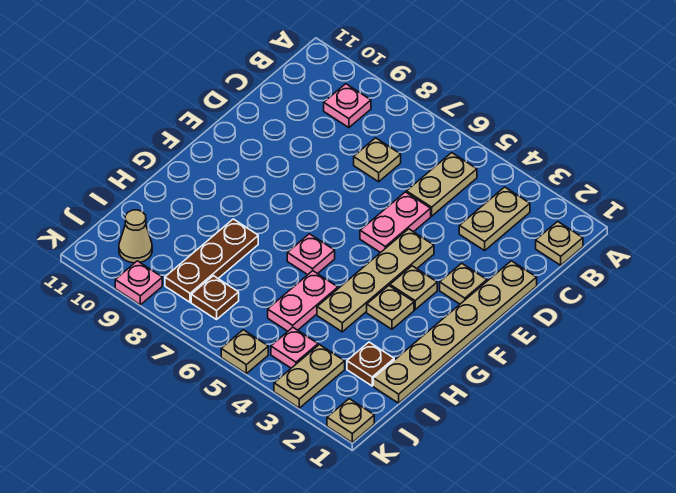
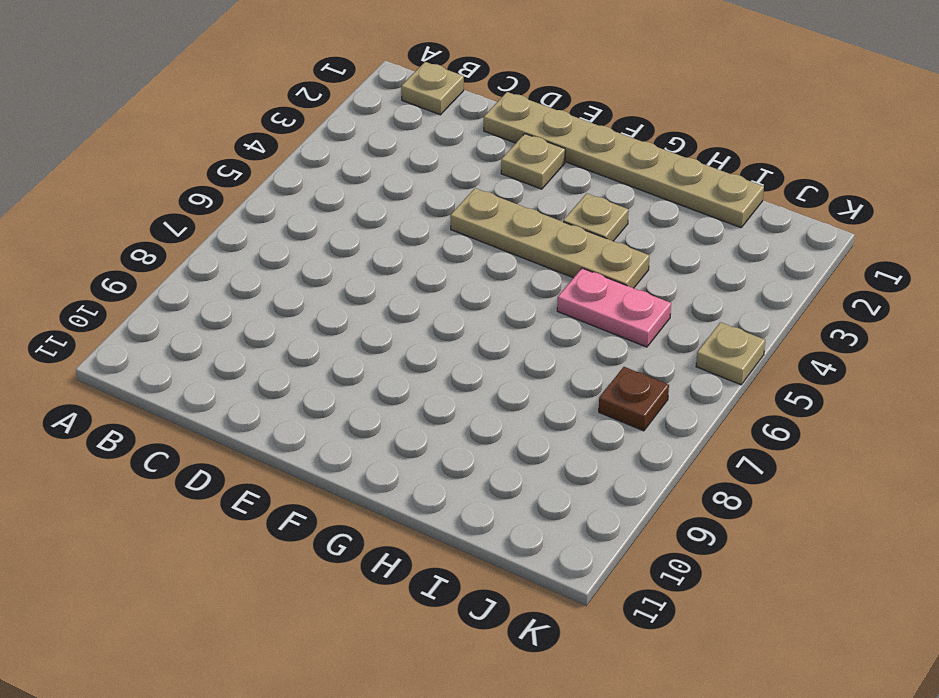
none -> tan plate B3:C3 level 1
none -> tan plate B5:C5 level 1
none -> pink plate B9 level 1

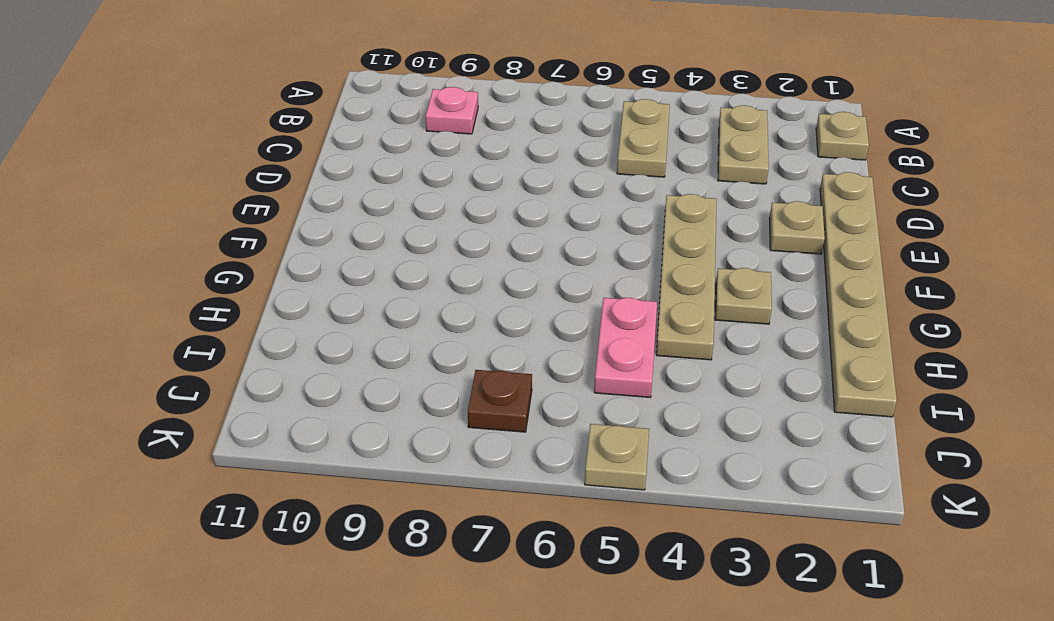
none -> tan plate C7 level 1
none -> pink plate D5:E5 level 1
none -> tan plate F3 level 1

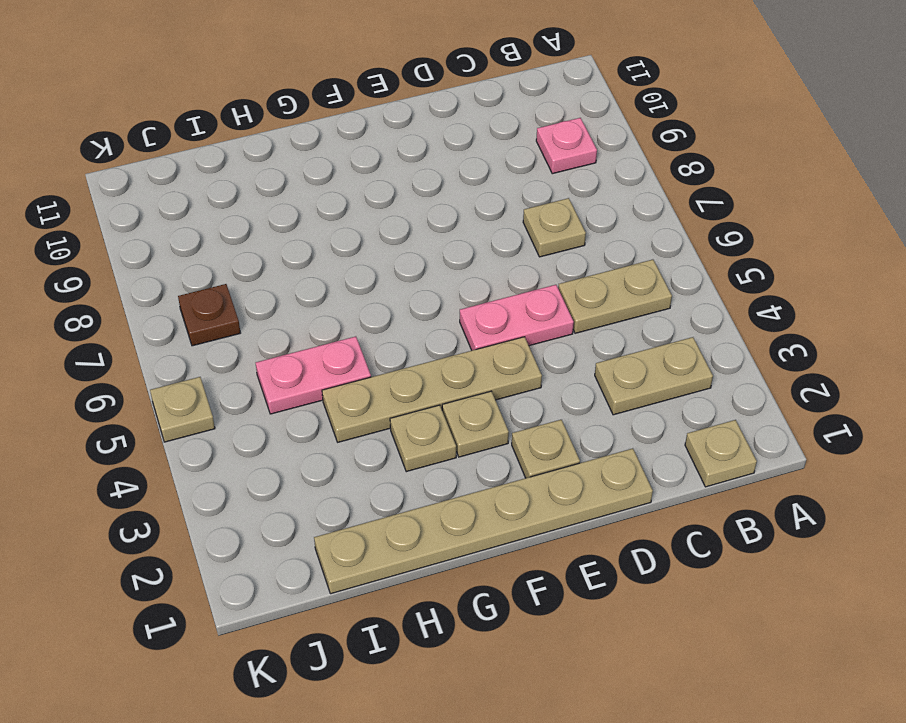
none -> pink plate G6 level 1
none -> brown plate H8:J8 level 1
none -> brown plate I2 level 1

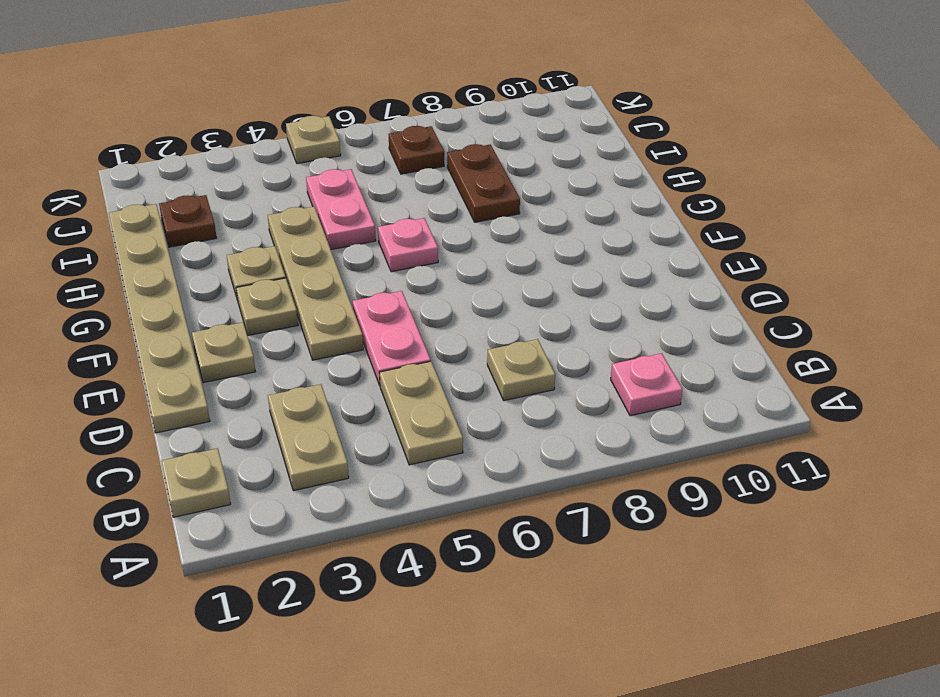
brown plate H8:I8 level 1 -> brown plate H8:J8 level 1
none -> tan plate J3:K3 level 1
none -> pink plate J4 level 1
none -> tan cone J10 level 1

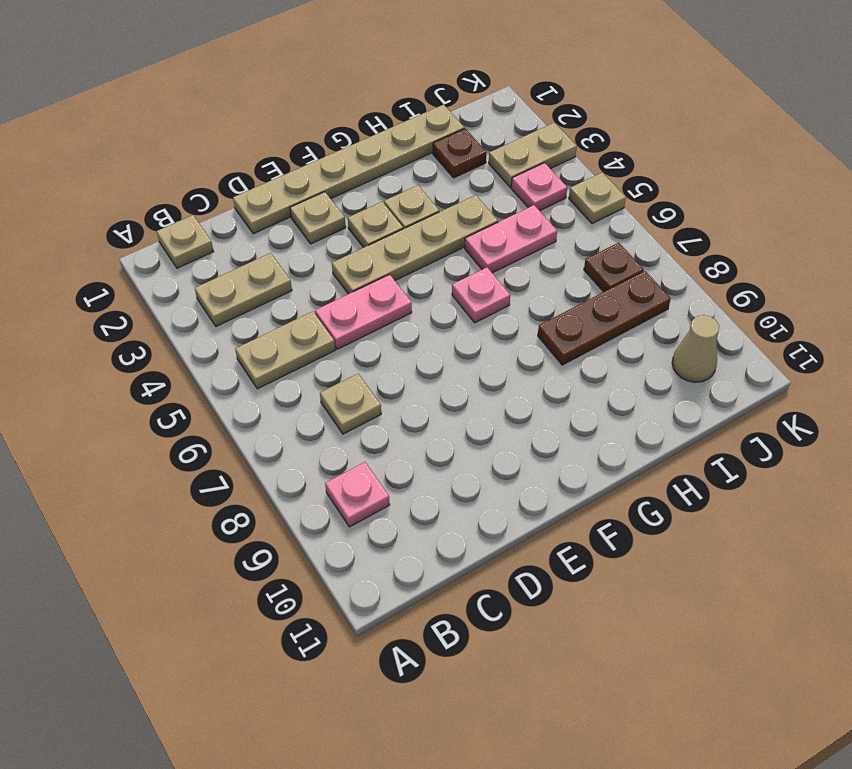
none -> tan plate K1 level 1
none -> pink plate K9 level 1

